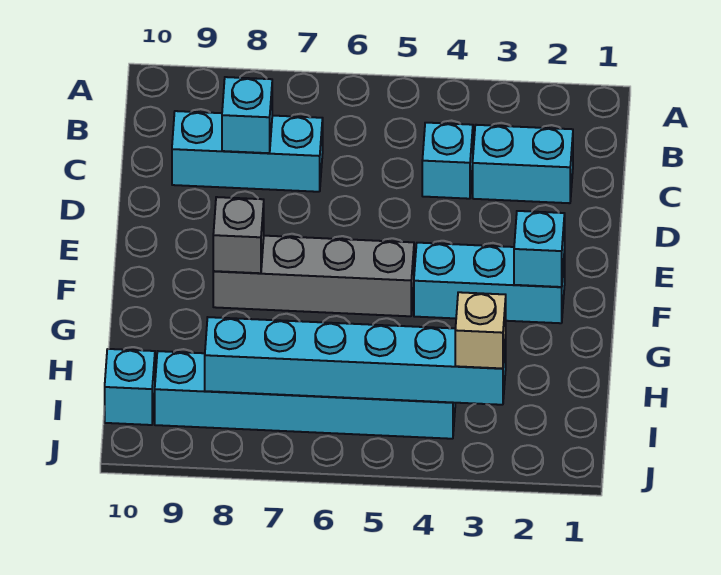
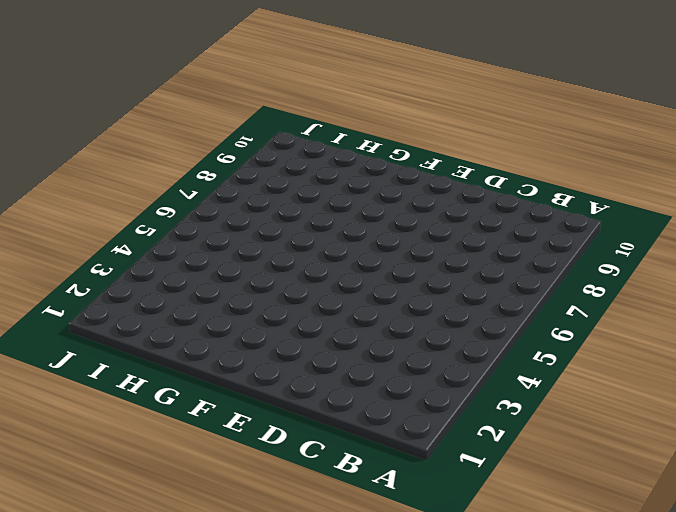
none -> cyan brick C2:C3 level 1
none -> cyan brick C4 level 1
none -> cyan brick C7:C9 level 1

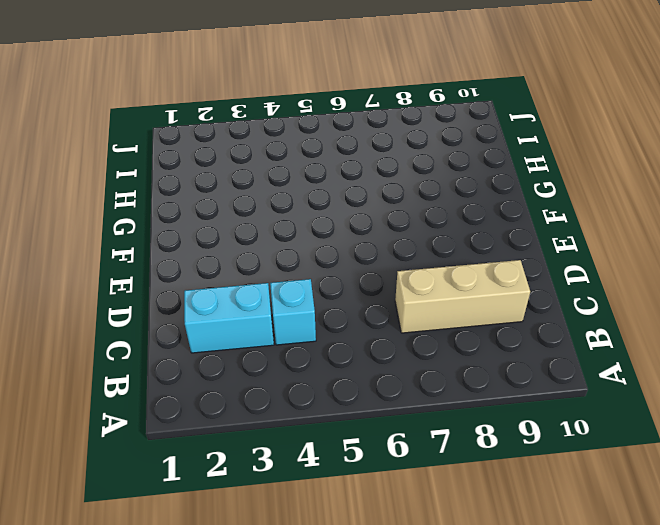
tan brick C7:C9 level 1 -> cyan brick C7:C9 level 1
none -> cyan brick F2:F4 level 1
none -> grey brick F5:F8 level 1
none -> cyan brick I4:I9 level 1

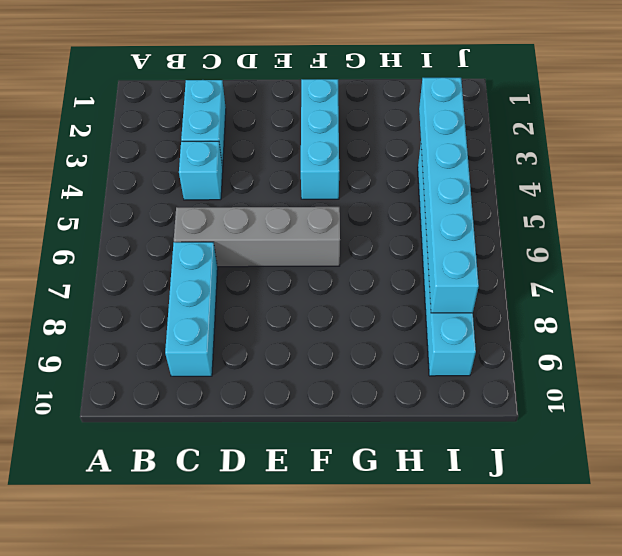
grey brick C6:F6 level 1 -> grey brick F5:F8 level 1
none -> cyan brick I10 level 1
none -> cyan brick C8 level 2
none -> cyan brick F2 level 2

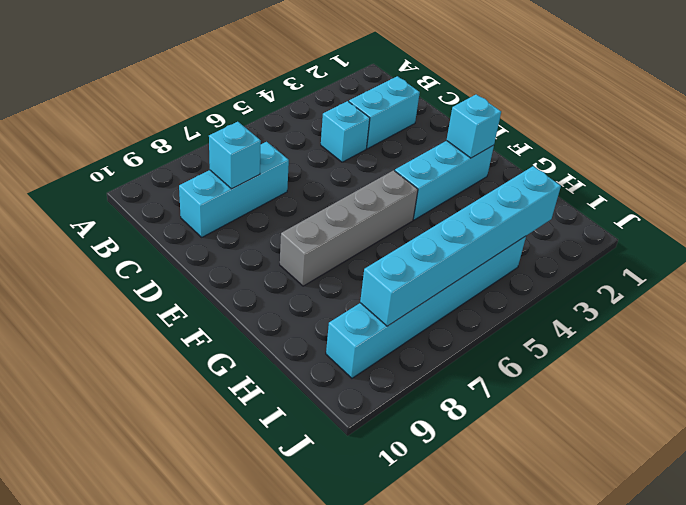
none -> cyan brick I10 level 1
none -> grey brick F8 level 2
none -> tan brick I3 level 3

